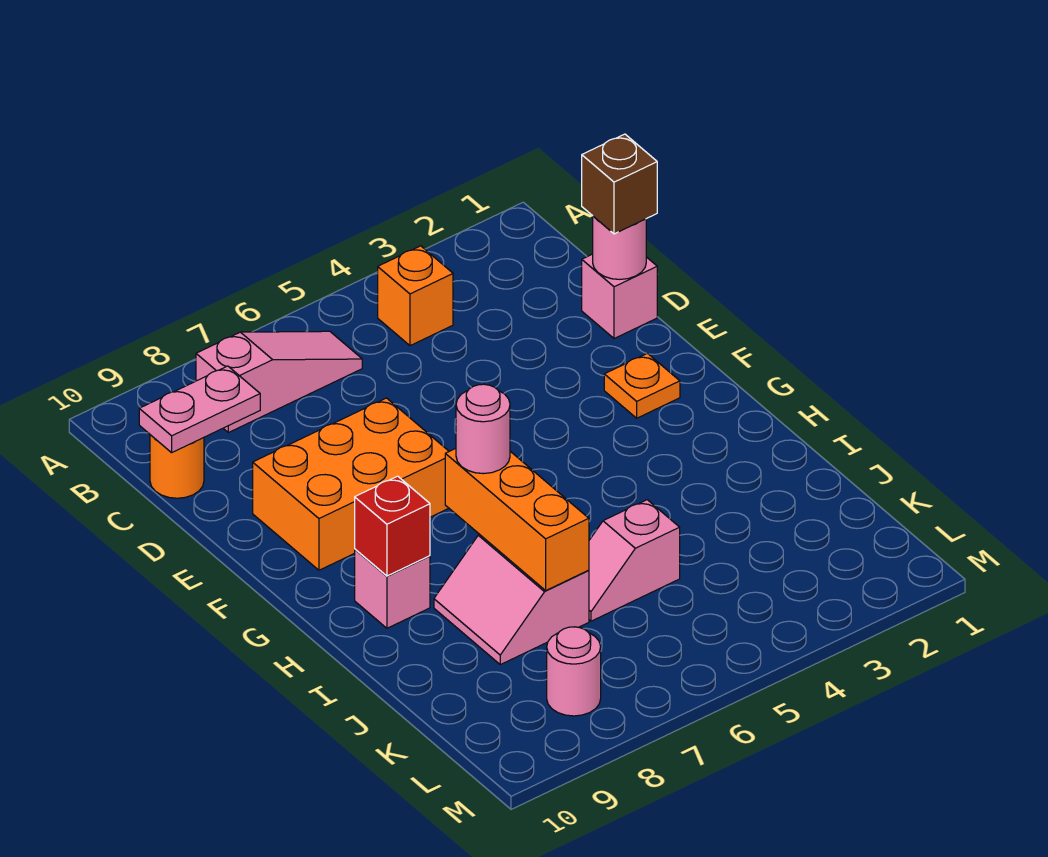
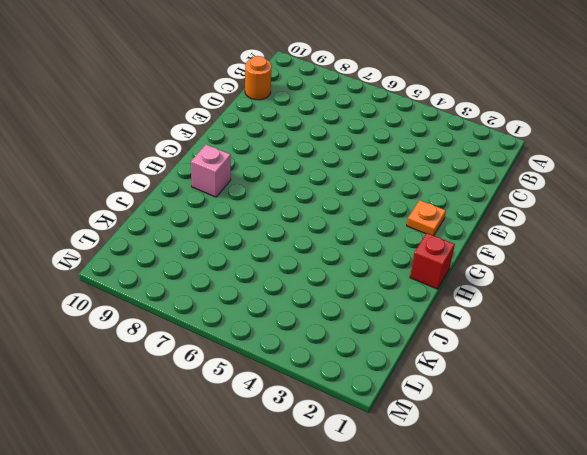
red brick H1 level 1 -> red brick H9 level 2
none -> orange brick B4 level 1
none -> pink slope B6:B8 level 1 top 8
none -> pink brick D1 level 1

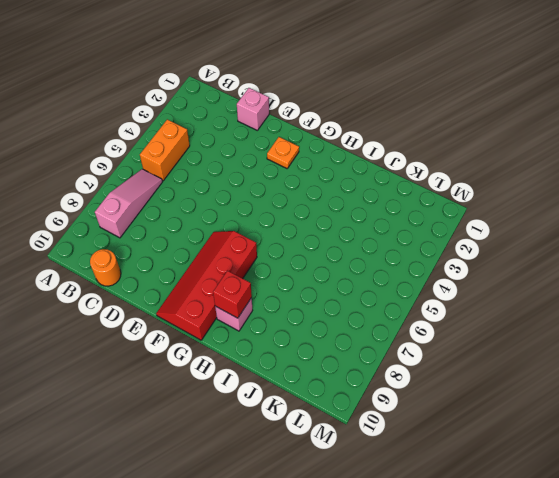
orange brick B4:B5 level 1 -> orange brick B4 level 1
red slope F7:G10 level 1 top G -> orange brick E7:F9 level 1
none -> pink slope I7:J8 level 1 top 7
none -> pink slope J5:J6 level 1 top 5
none -> pink round brick L8 level 1

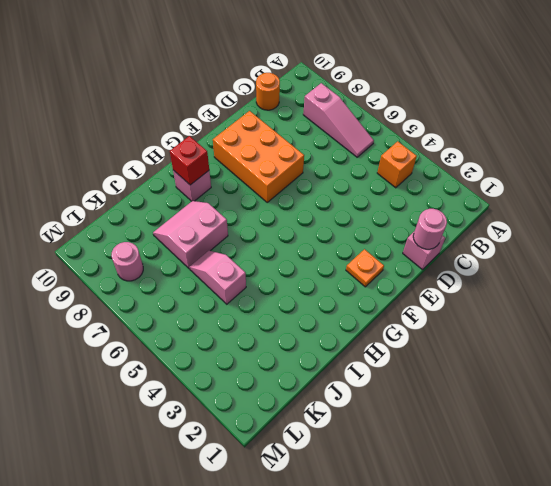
none -> pink plate C9:C10 level 2
none -> orange brick H7:J7 level 2
none -> brown brick D1 level 3

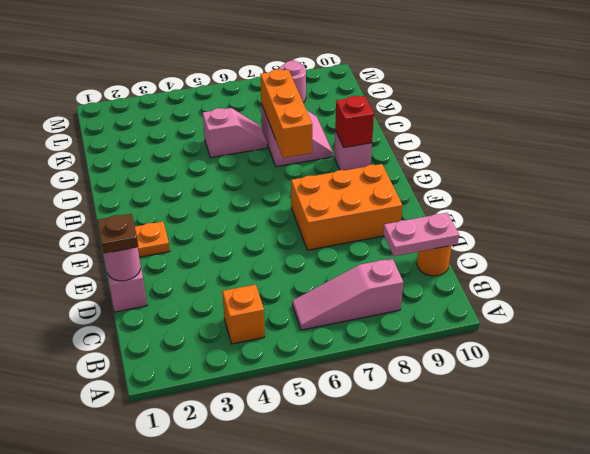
brown plate D1 level 3 -> brown brick D1 level 3
none -> pink round brick H7 level 3

